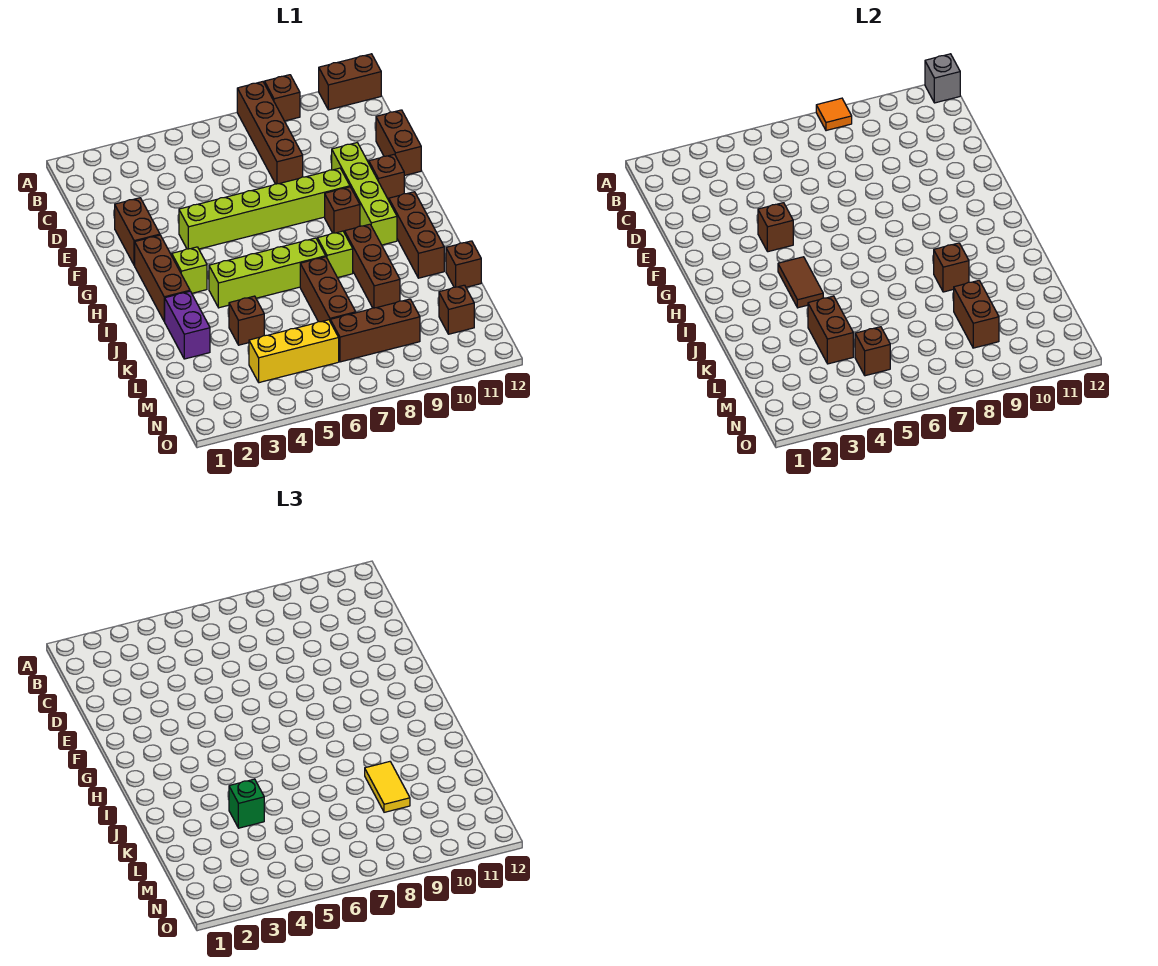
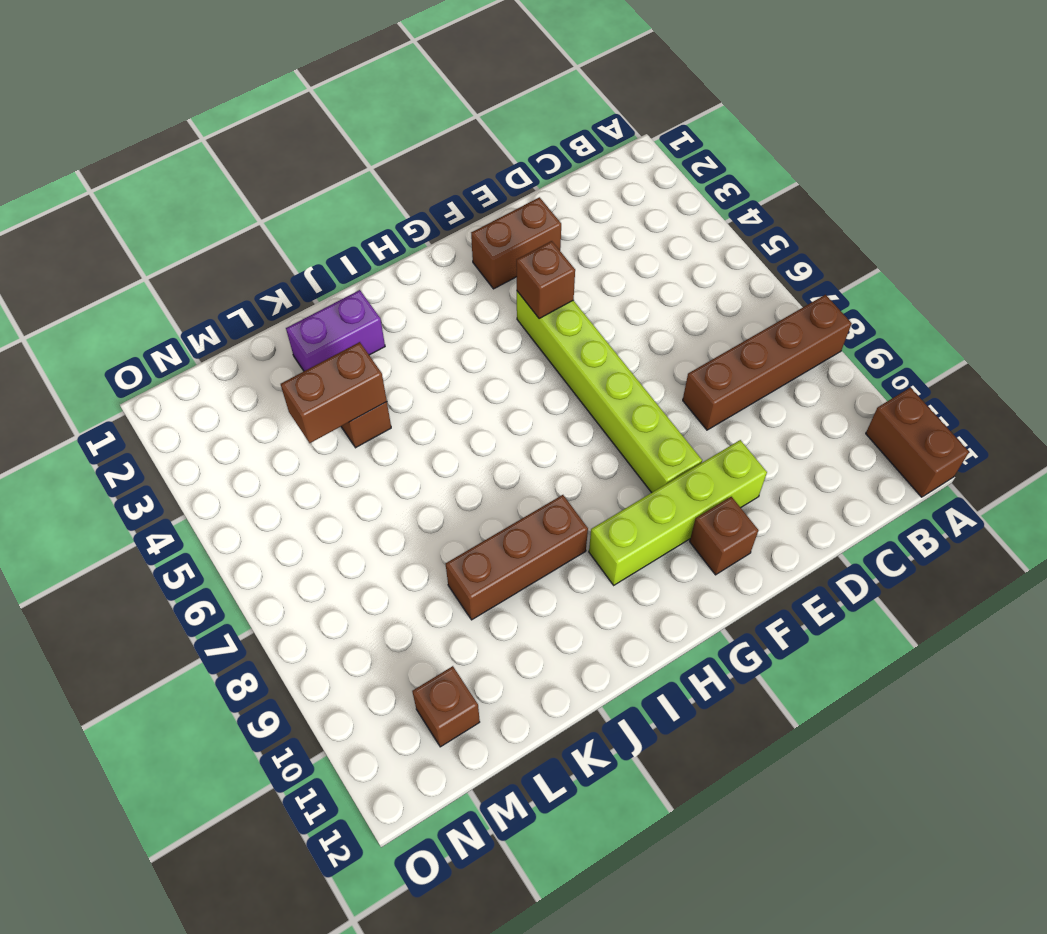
none -> brown brick A9 level 1
none -> brown brick D12:E12 level 1
none -> brown brick G2:I2 level 1
none -> brown brick G9 level 1

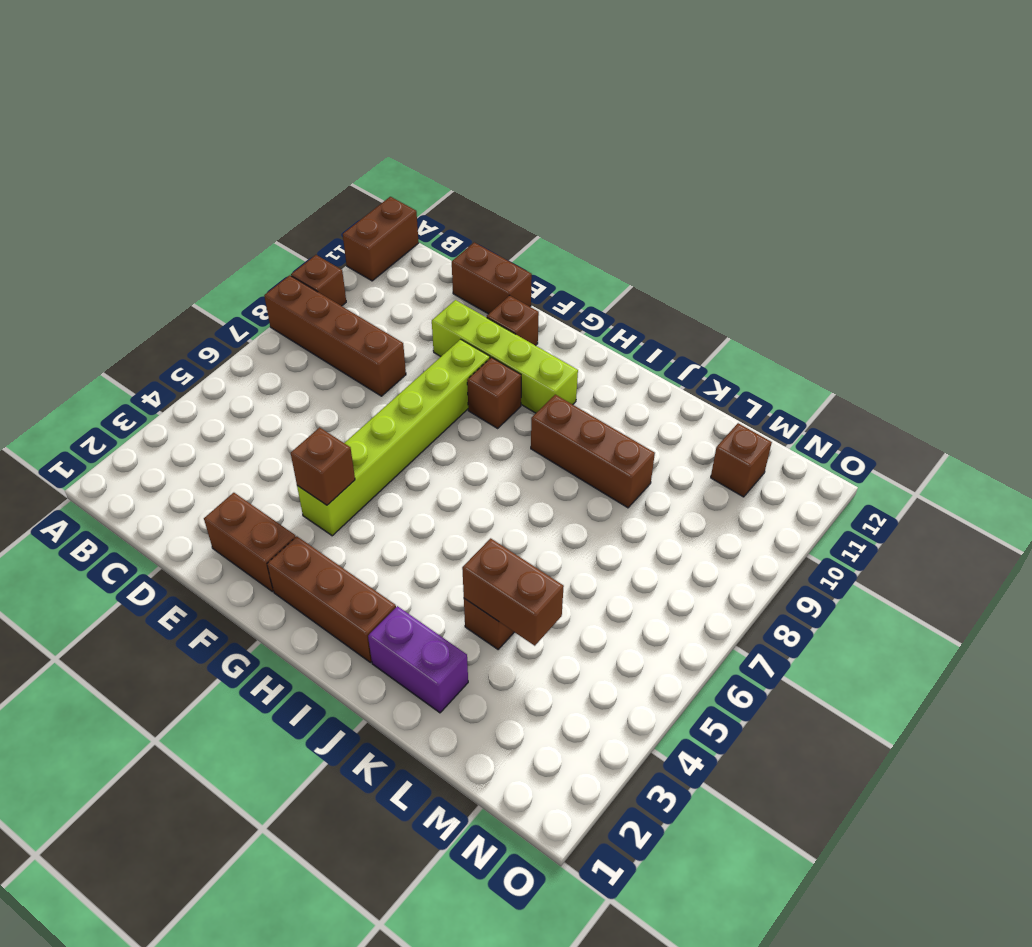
none -> lime brick H3 level 1
none -> brown brick H11:J11 level 1
none -> lime brick I4:I7 level 1
none -> lime brick I8 level 1

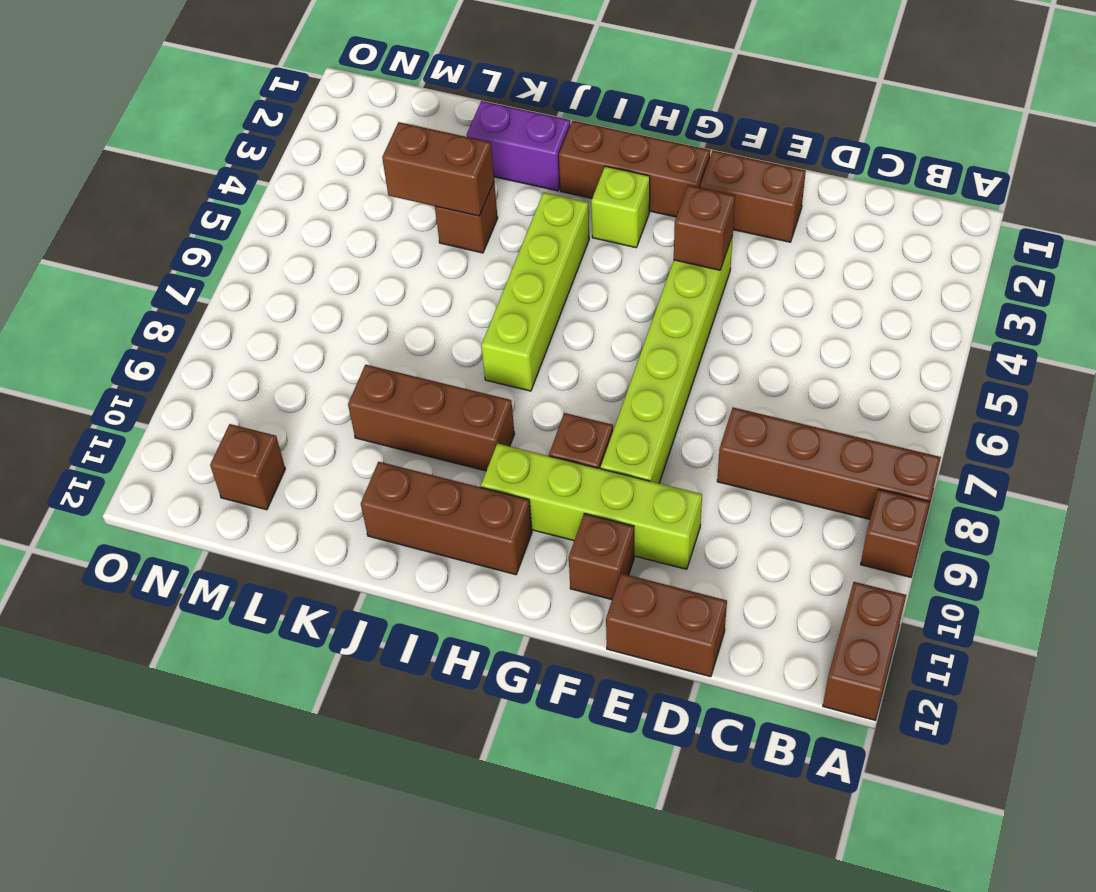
none -> lime brick I8 level 1
none -> brown brick J7:L7 level 1
none -> brown brick K12 level 1
none -> yellow brick M4:M6 level 1

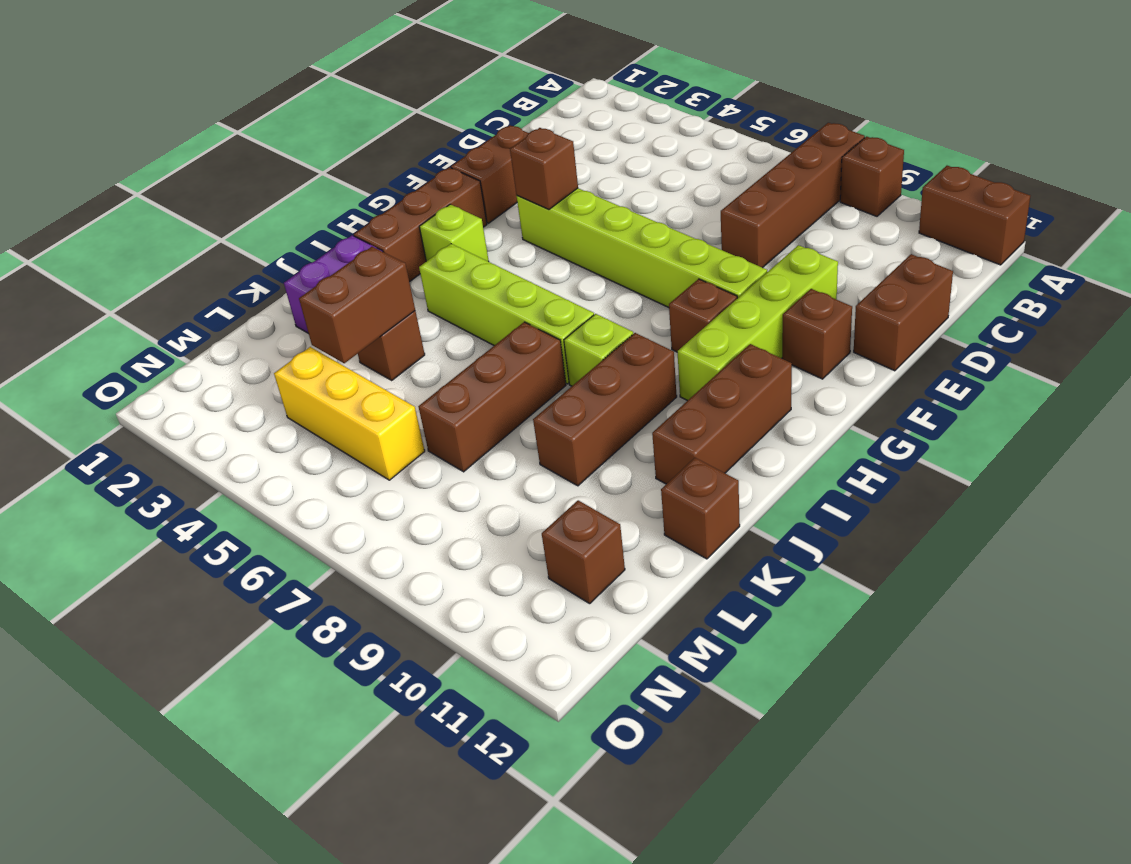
none -> brown brick M7:M9 level 1
none -> orange tile A8 level 2
none -> grey brick A12 level 2
none -> brown tile H4:I4 level 2

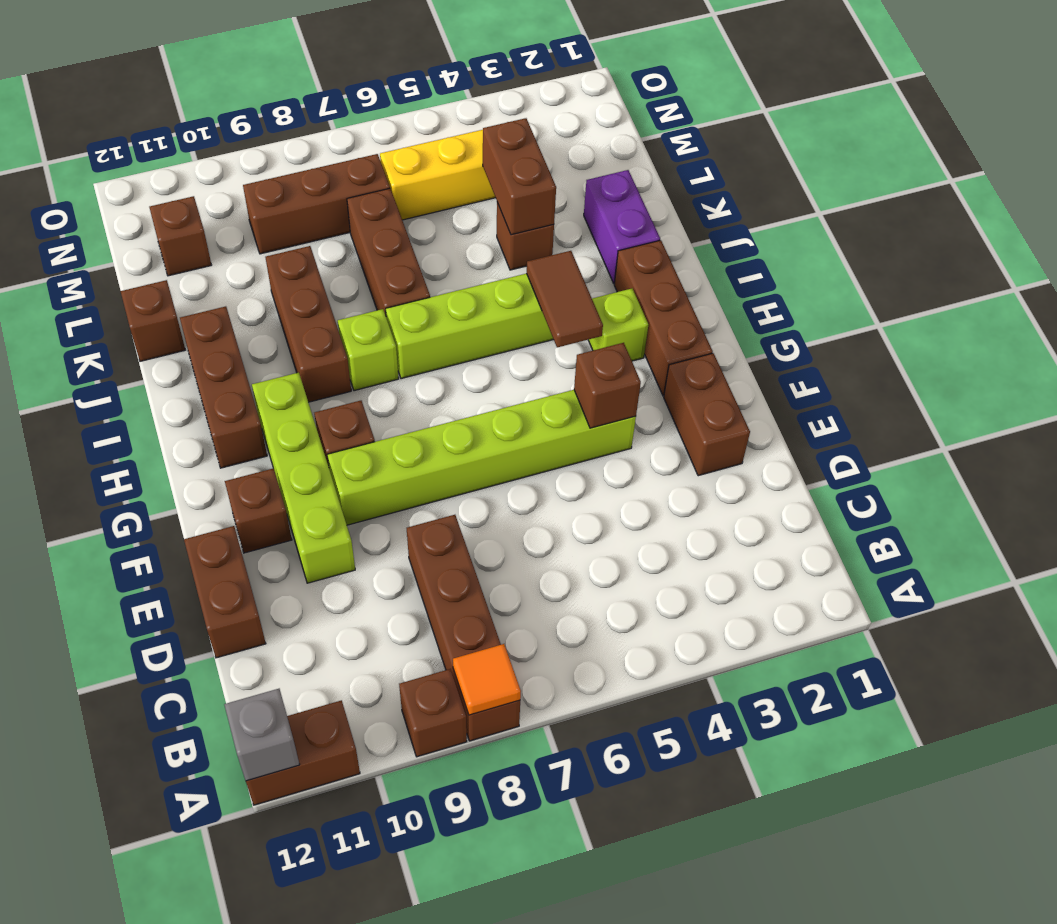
none -> brown brick J9 level 2
none -> brown brick L9:M9 level 2
none -> brown brick M5 level 2
none -> green brick K4 level 3

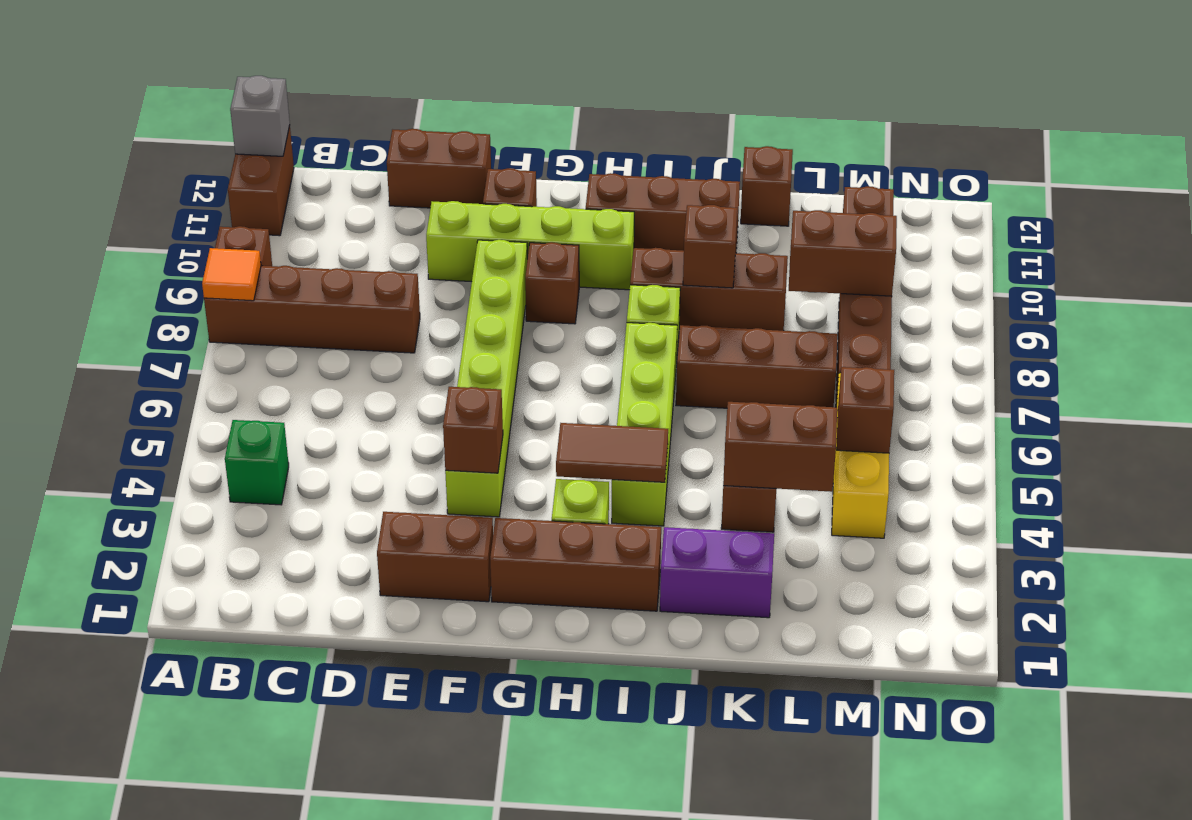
green brick B4 level 1 -> green brick K4 level 3
none -> yellow tile K9:L9 level 3

